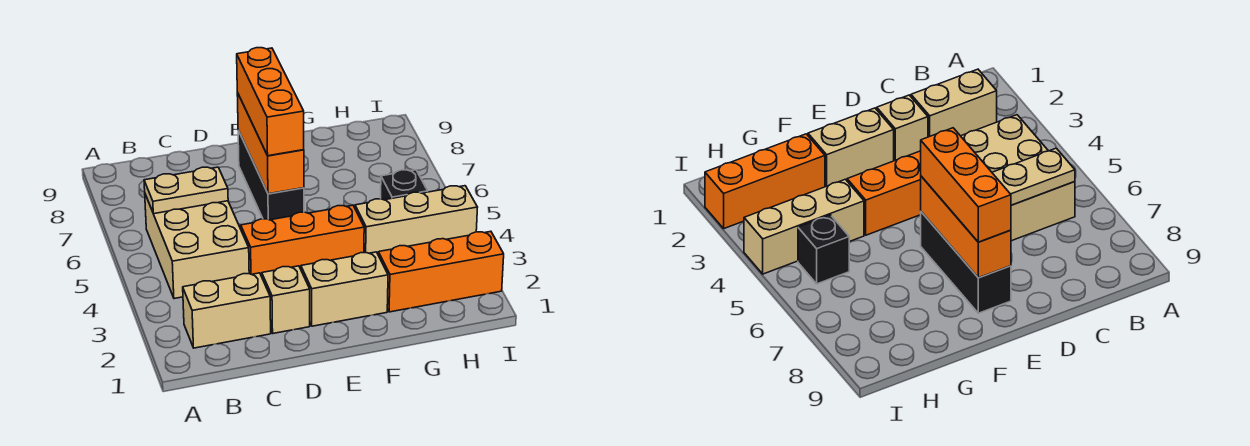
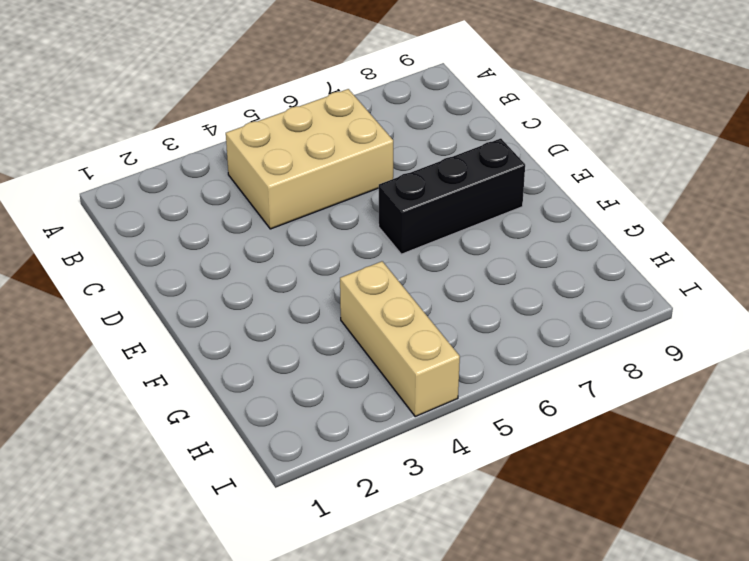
none -> tan brick B2:C2 level 1
none -> tan brick D2 level 1
none -> orange brick D4:F4 level 1

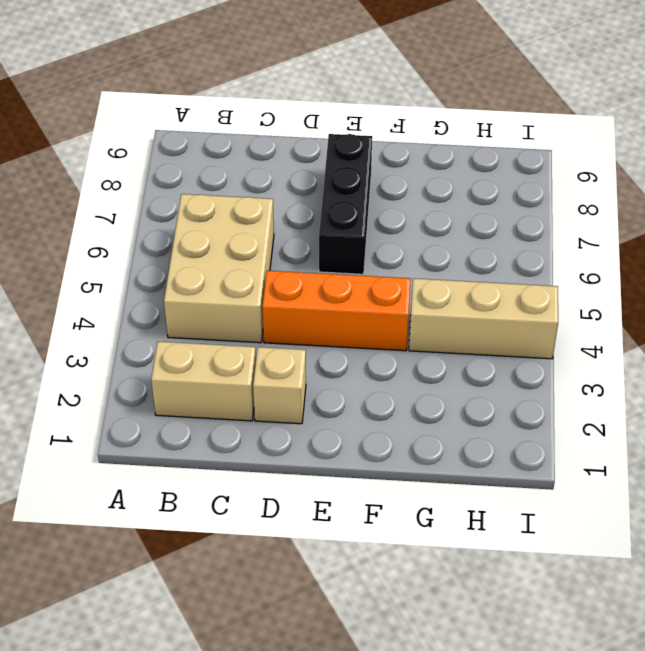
none -> tan brick E2:F2 level 1
none -> orange brick G2:I2 level 1
none -> black brick H5 level 1

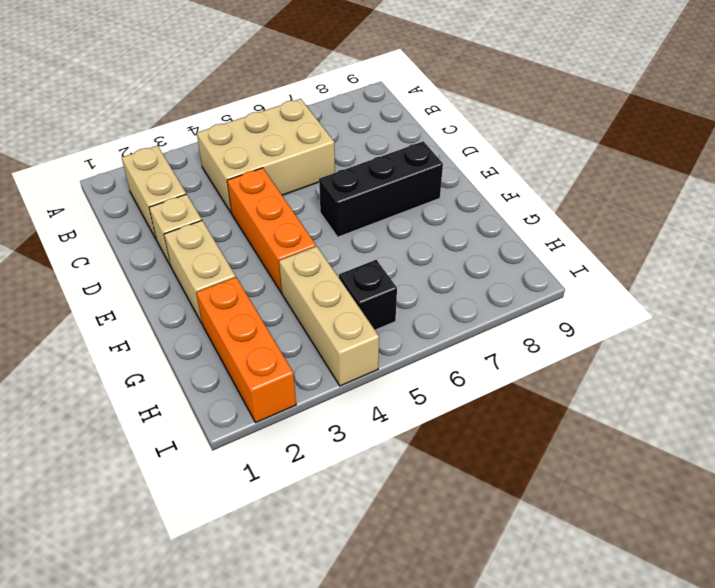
none -> tan plate B6:C6 level 2
none -> orange brick E6:E8 level 2
none -> orange brick E6:E8 level 3

